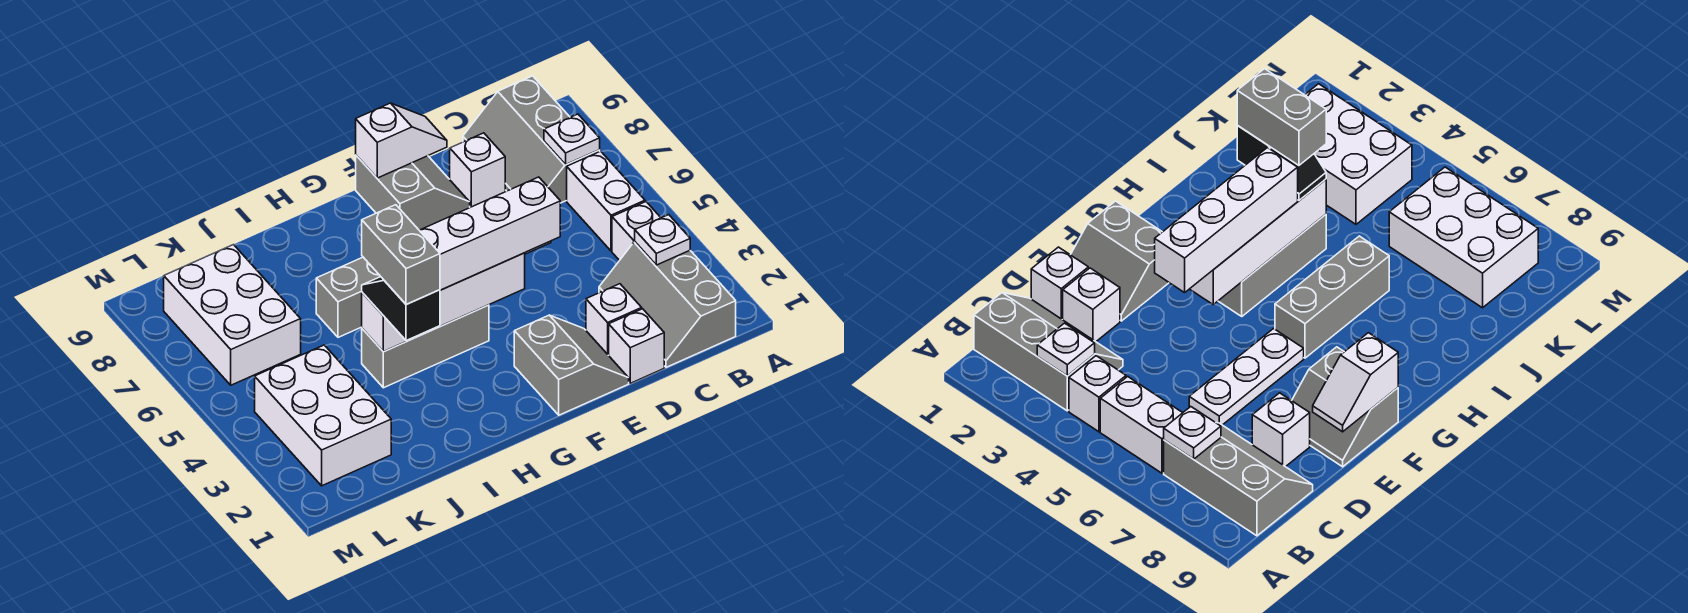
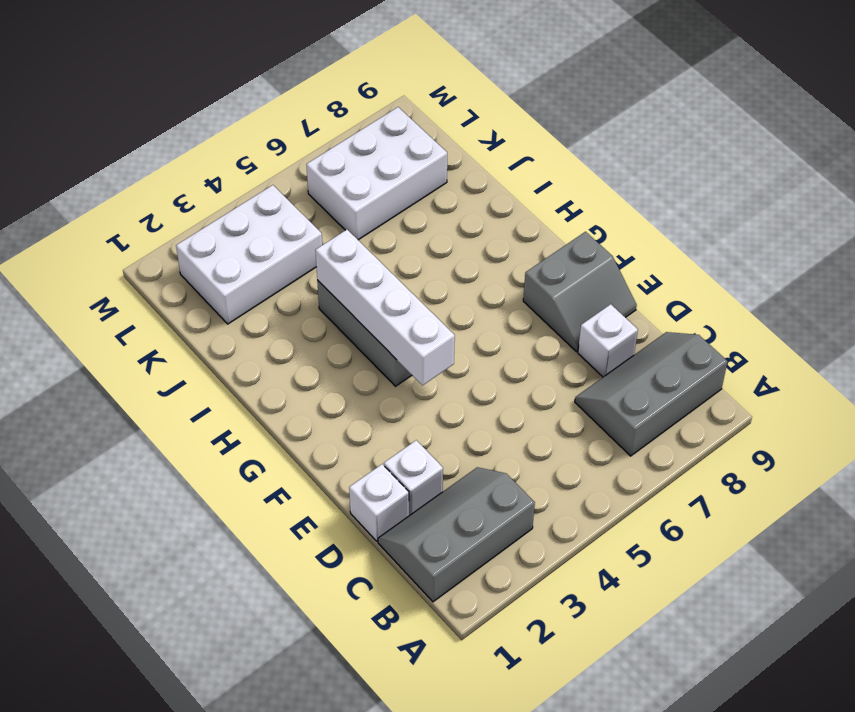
none -> white brick B4 level 1
none -> white brick B5:B6 level 1
none -> white plate D6:F6 level 1

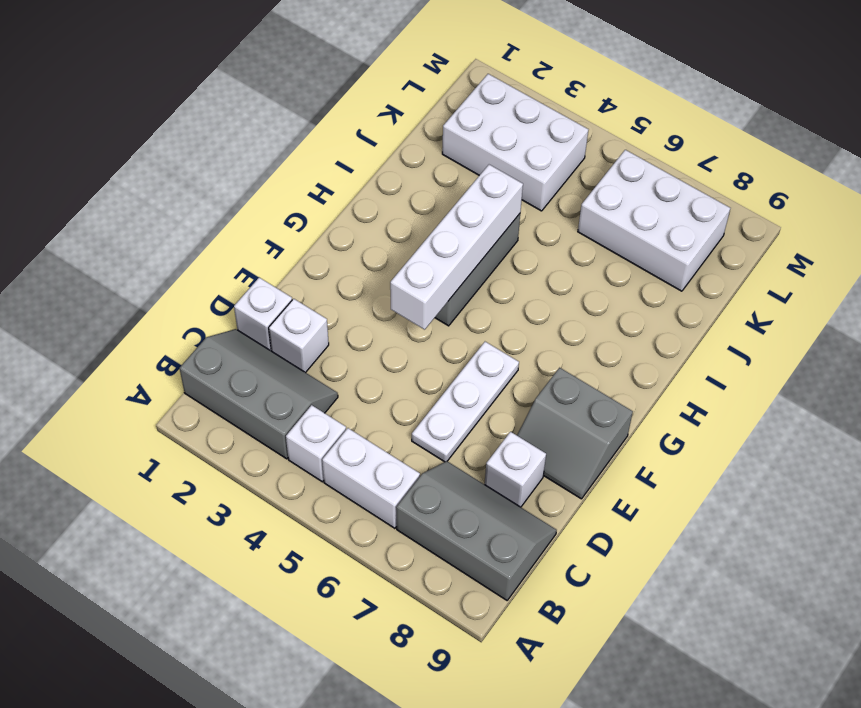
none -> grey slope E1:F2 level 1 top F
none -> grey brick G6:I6 level 1
none -> white plate B3 level 2

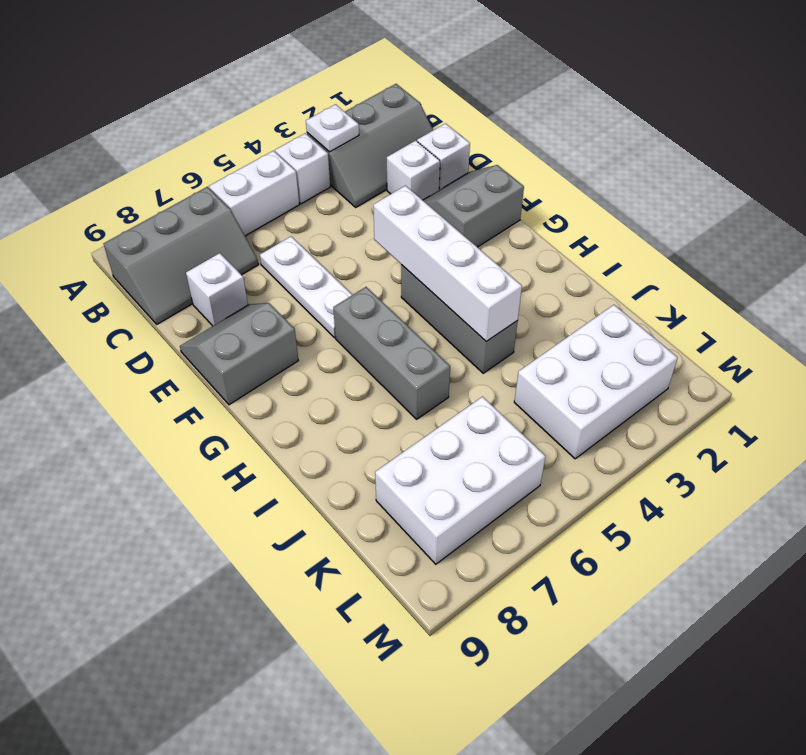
none -> white plate B7 level 2
none -> white slope E9:F9 level 2 top F
none -> white brick E4:H4 level 3

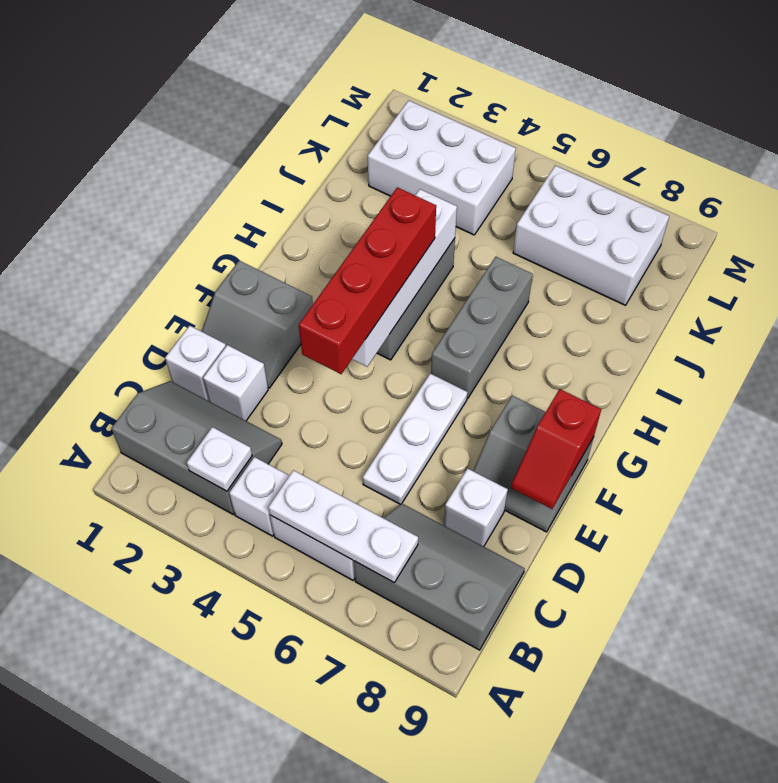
white plate B5:B7 level 2 -> white plate B7 level 2
red brick E4:H4 level 3 -> white brick E4:H4 level 3
red slope E9:F9 level 2 top F -> white slope E9:F9 level 2 top F
none -> black slope I3:I4 level 3 top 3
none -> grey brick I3:I4 level 4

